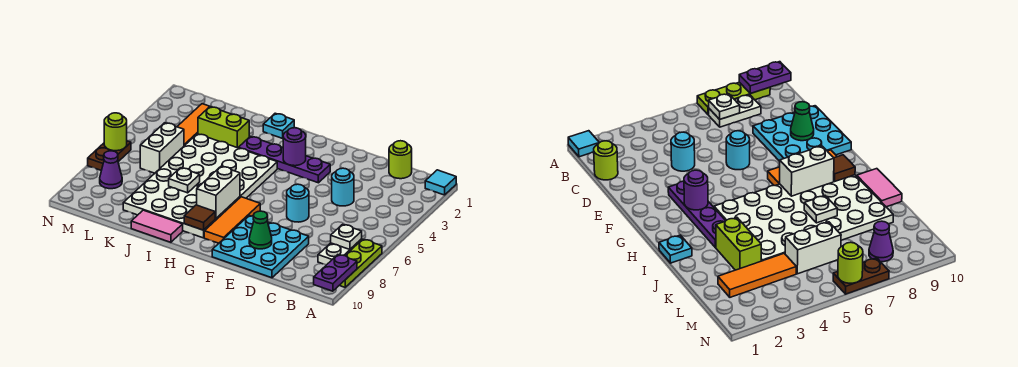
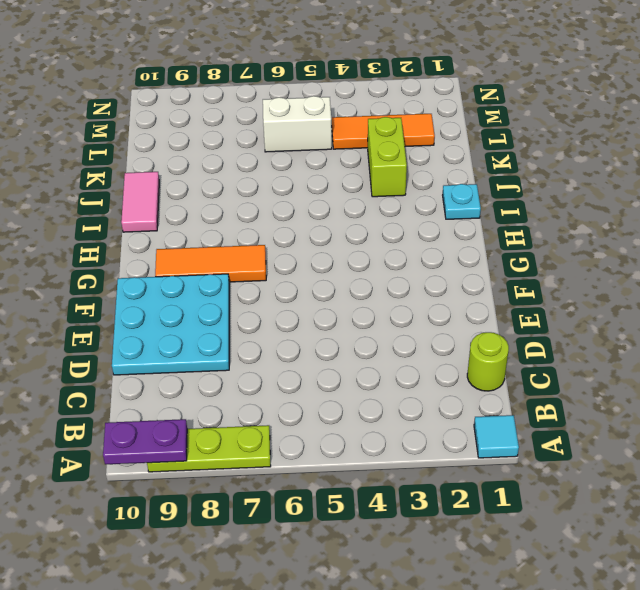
none -> white plate B7:B8 level 1
none -> cyan round brick D4 level 1
none -> cyan round brick E6 level 1

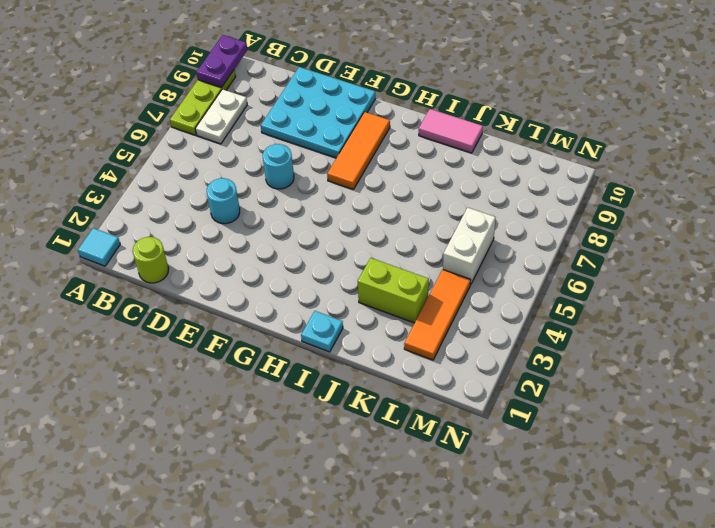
none -> purple plate F3:I3 level 1
none -> white plate H4:K9 level 1
none -> purple cone M8 level 1

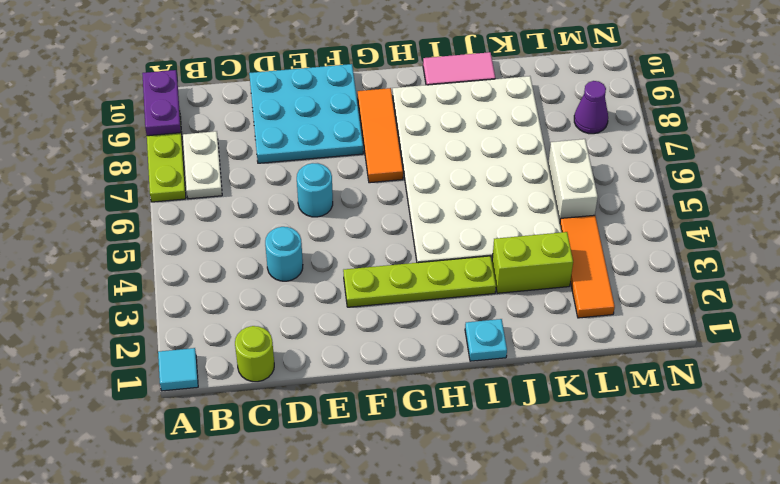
lime plate F3:I3 level 1 -> purple plate F3:I3 level 1
none -> brown plate N6:N7 level 1
none -> white plate B7 level 2
none -> green cone E9 level 2

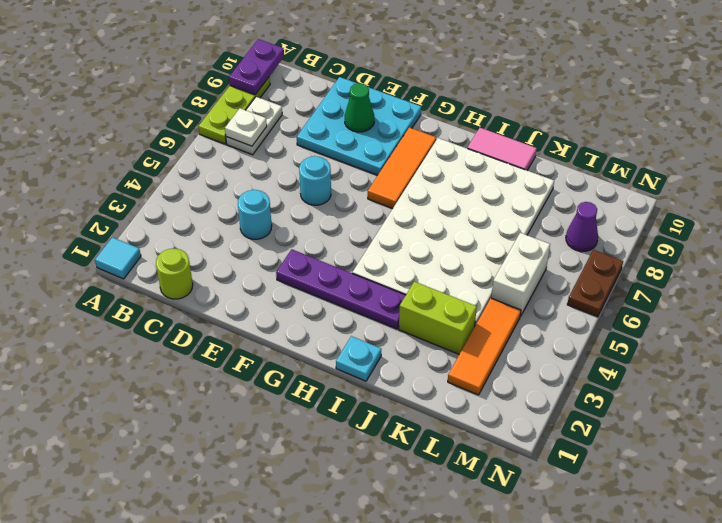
none -> purple round brick G3 level 2
none -> white brick H7:H8 level 2
none -> brown tile H9 level 2

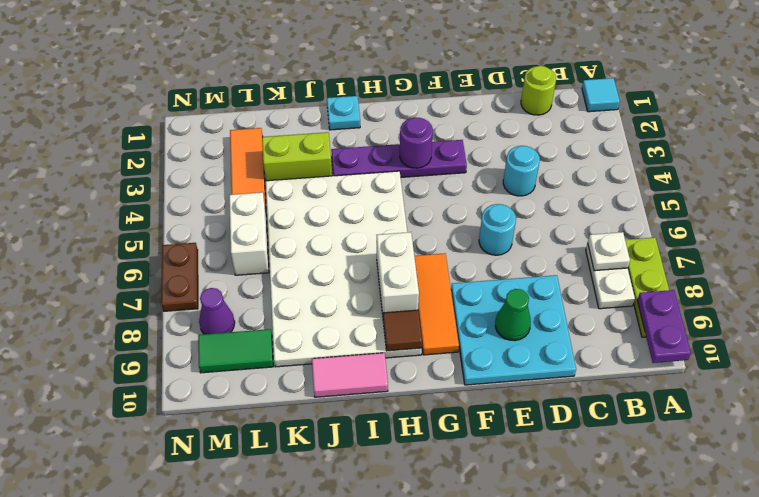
green tile L9:M9 level 1 -> none
none -> white plate J7 level 2
none -> lime round brick N6 level 2

